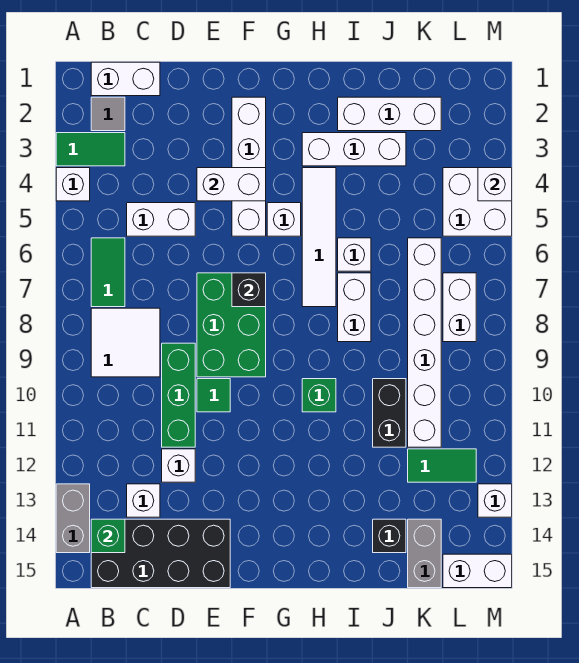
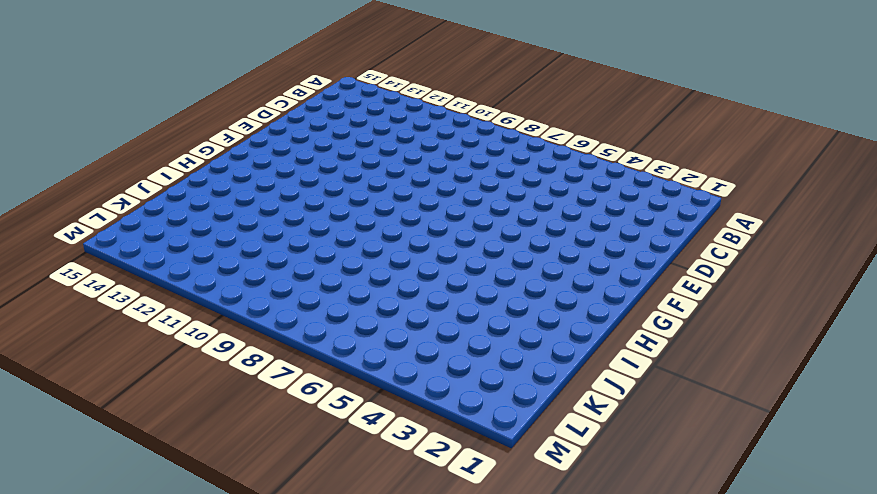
none -> green tile A3:B3 level 1
none -> white brick A4 level 1
none -> grey brick A13:A14 level 1
none -> white brick B1:C1 level 1

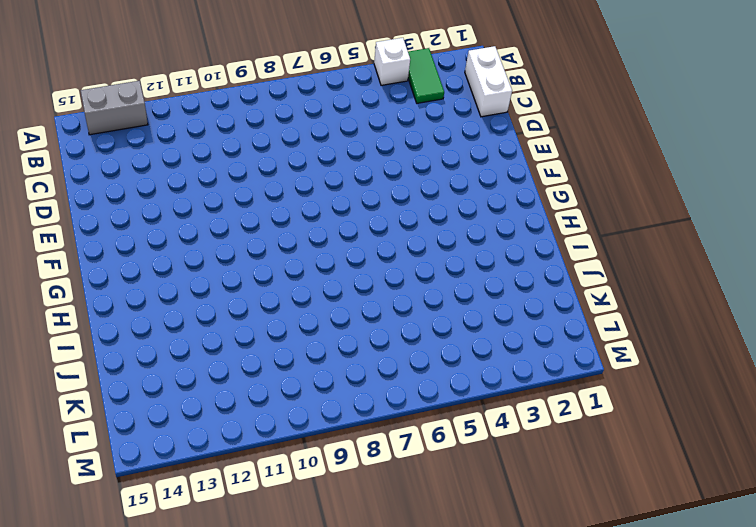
none -> grey tile B2 level 1
none -> green tile B6:B7 level 1
none -> white tile B8:C9 level 1
none -> black brick B14:E15 level 1

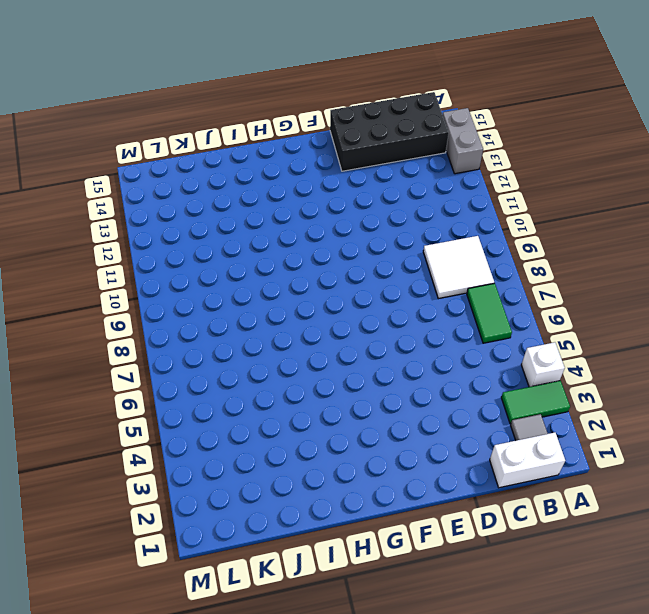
none -> white brick C5:D5 level 1
none -> white brick C13 level 1
none -> green brick D9:D11 level 1
none -> white brick D12 level 1

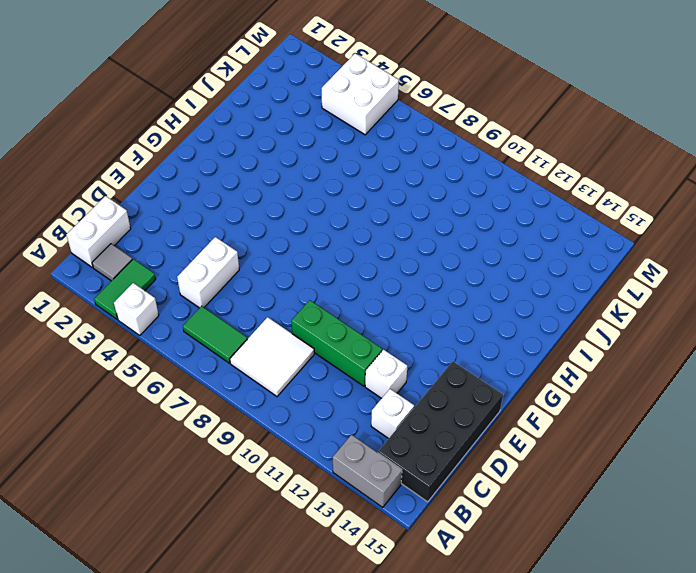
none -> green brick E7:F9 level 1
none -> green tile E10 level 1
none -> white brick F2:F5 level 1
none -> white brick G5 level 1

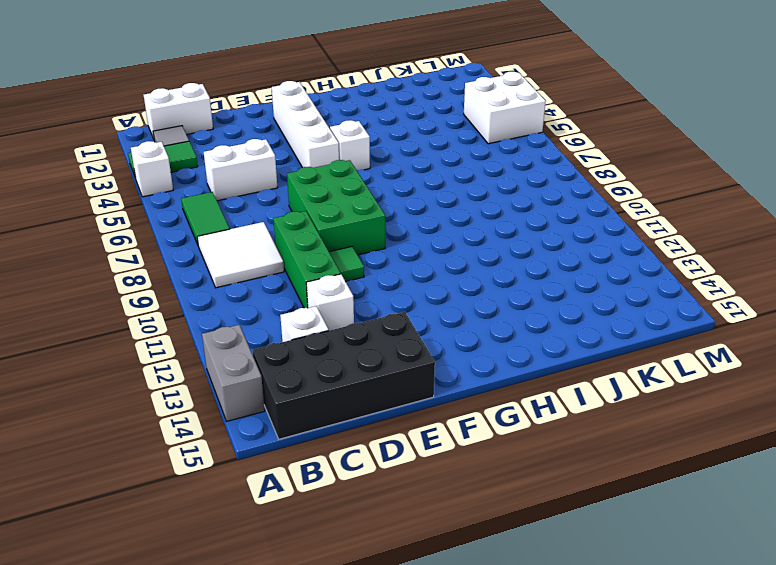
none -> white brick H3:J3 level 1
none -> white tile H4:H7 level 1
none -> green brick H10 level 1
none -> white brick I2:K2 level 1

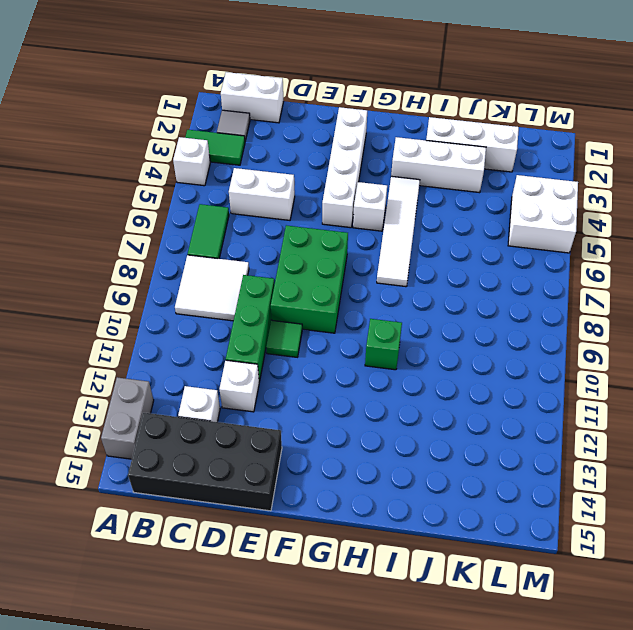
none -> white brick I6 level 1
none -> white brick I7:I8 level 1
none -> black brick J10:J11 level 1
none -> black brick J14 level 1

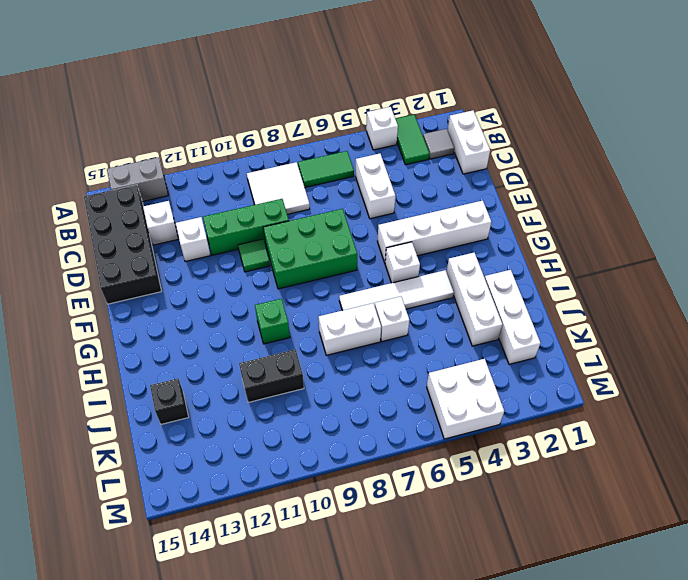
none -> white brick K6:K11 level 1
none -> green tile K12:L12 level 1
none -> grey brick K14:K15 level 1
none -> white brick L7:L8 level 1

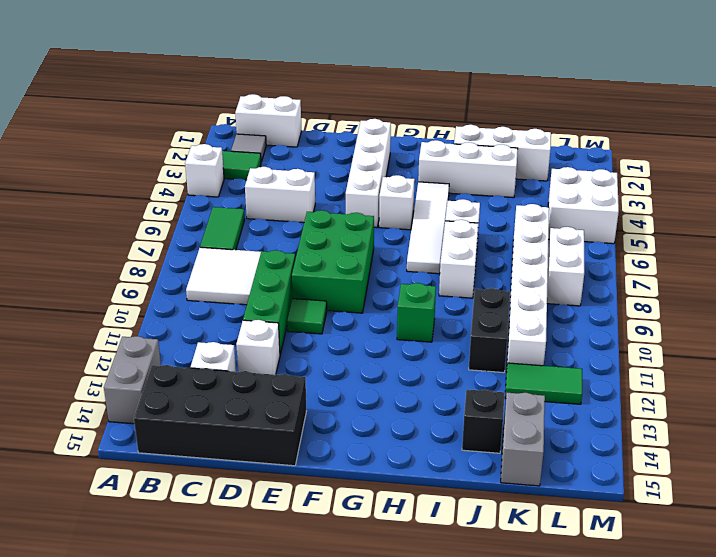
none -> white brick L15:M15 level 1
none -> white brick M13 level 1
none -> green brick B14 level 2
none -> white brick E4:F4 level 2

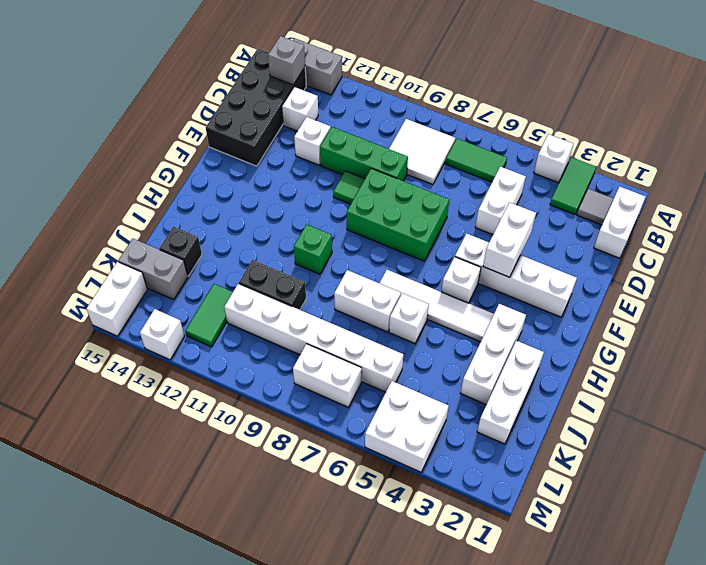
grey brick B14 level 2 -> green brick B14 level 2
none -> black brick F7 level 2
none -> white brick M4 level 2

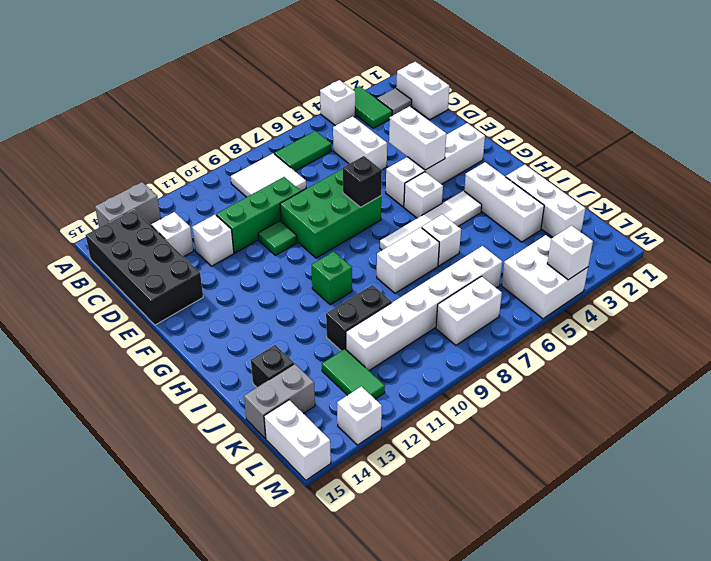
none -> green brick B14 level 2

